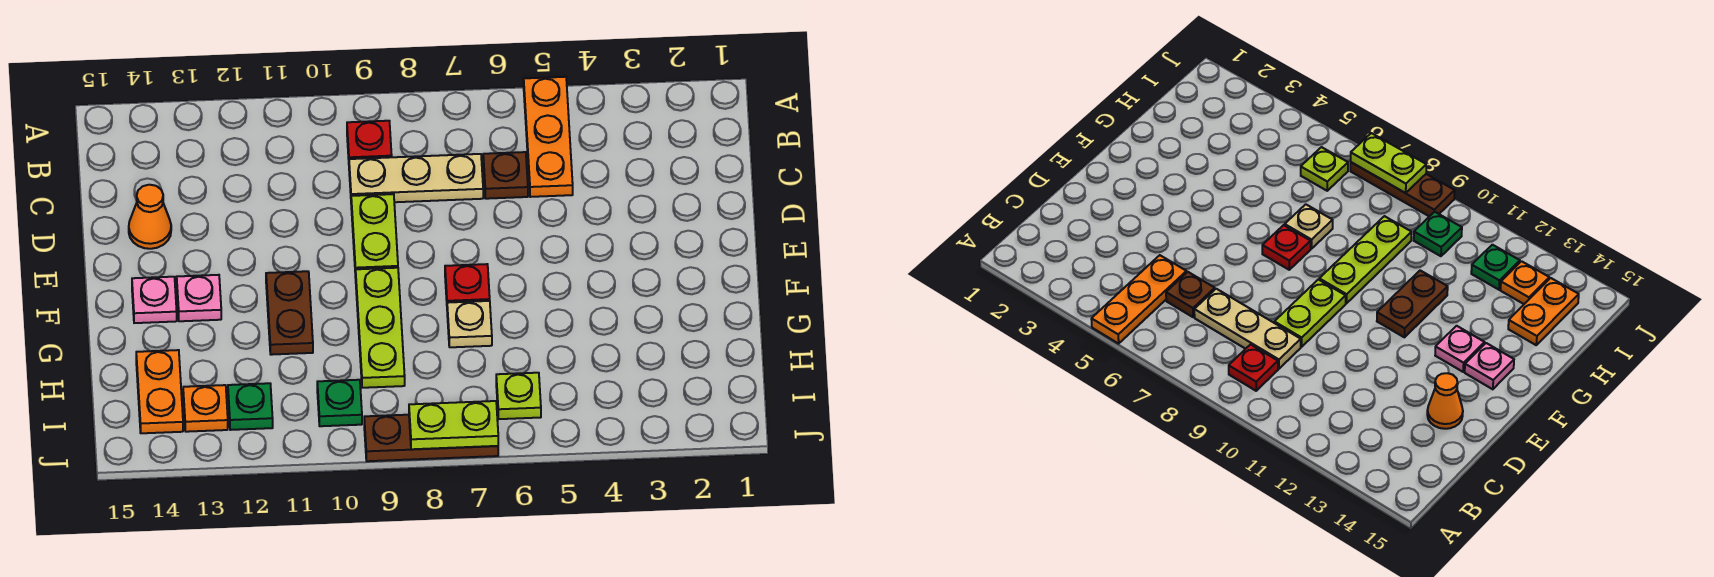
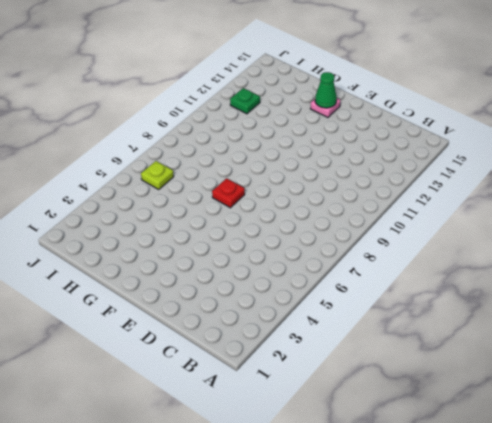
green cone F14 level 2 -> none
none -> orange plate A5:C5 level 1
none -> red plate B9 level 1
none -> brown plate C6 level 1

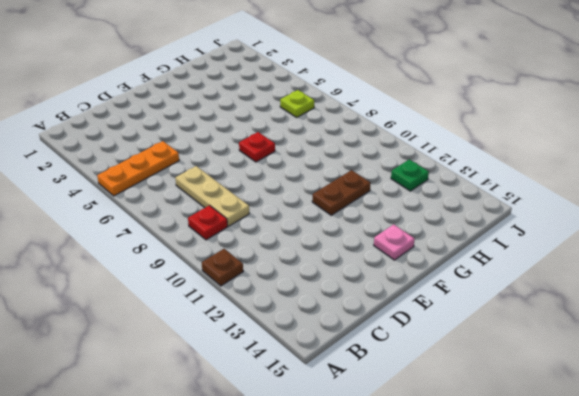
brown plate A11 level 1 -> brown plate C6 level 1
none -> lime plate D9:E9 level 1
none -> orange cone D14 level 1
none -> lime plate F9:H9 level 1

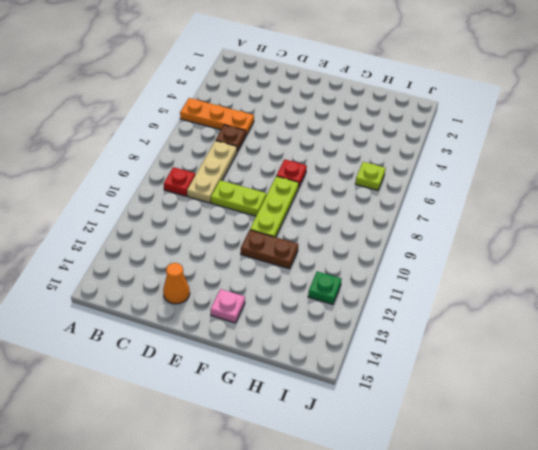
lime plate F8:F10 level 1 -> lime plate F9:H9 level 1
none -> pink plate F13 level 1
none -> tan plate G7 level 1
none -> orange plate H14:I14 level 1

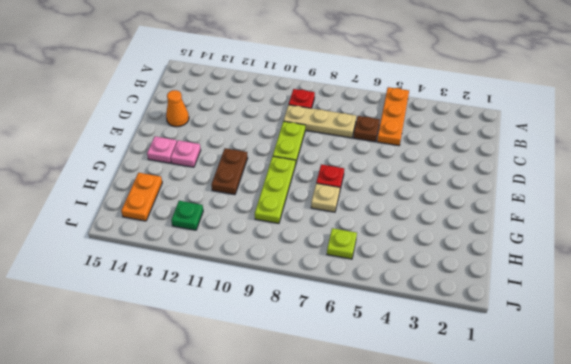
none -> green plate I10 level 1
none -> orange plate I13 level 1
none -> brown plate J7:J9 level 1

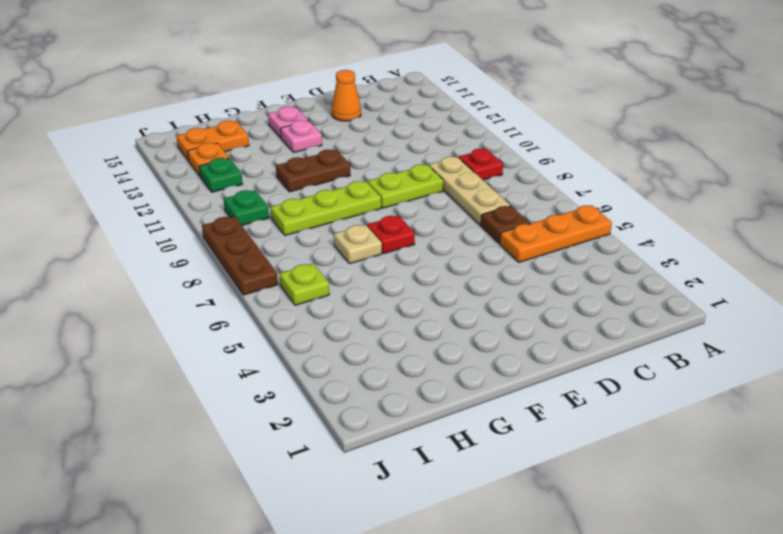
none -> lime plate J7:J8 level 2

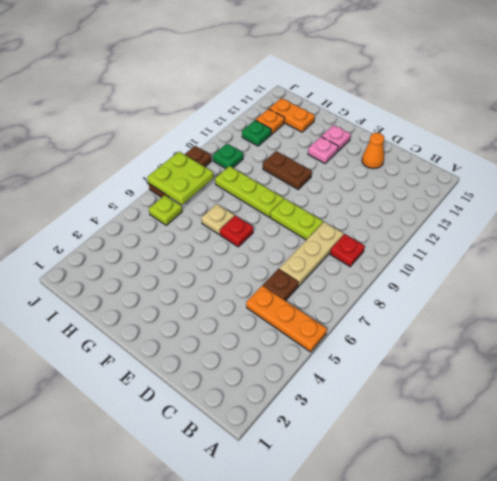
lime plate I7:J8 level 2 -> lime plate J7:J8 level 2

